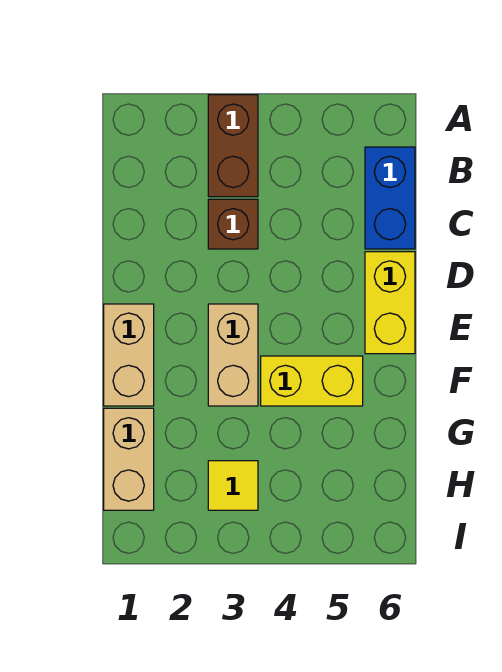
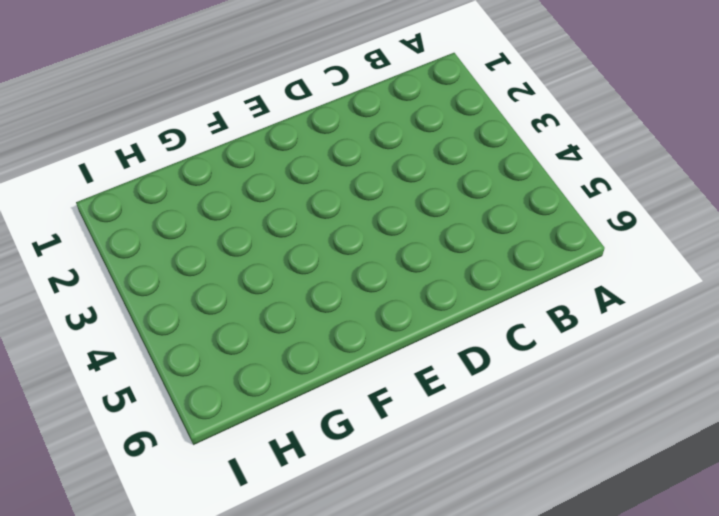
none -> brown brick A3:B3 level 1
none -> blue brick B6:C6 level 1

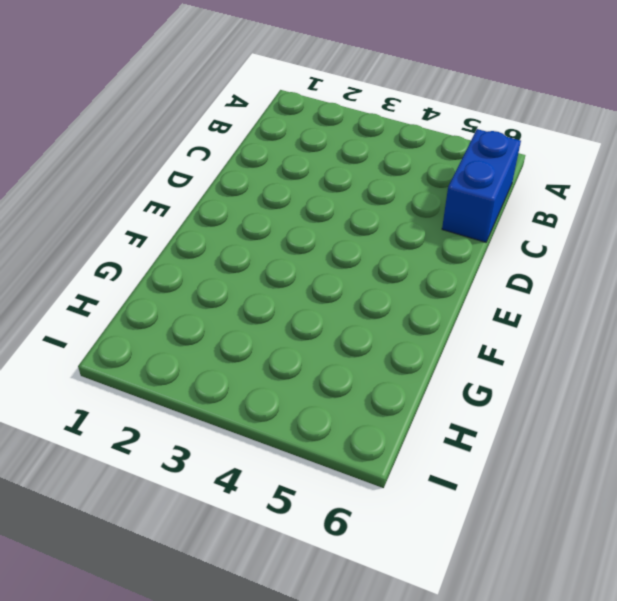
none -> brown brick A3:B3 level 1
none -> brown brick C3 level 1

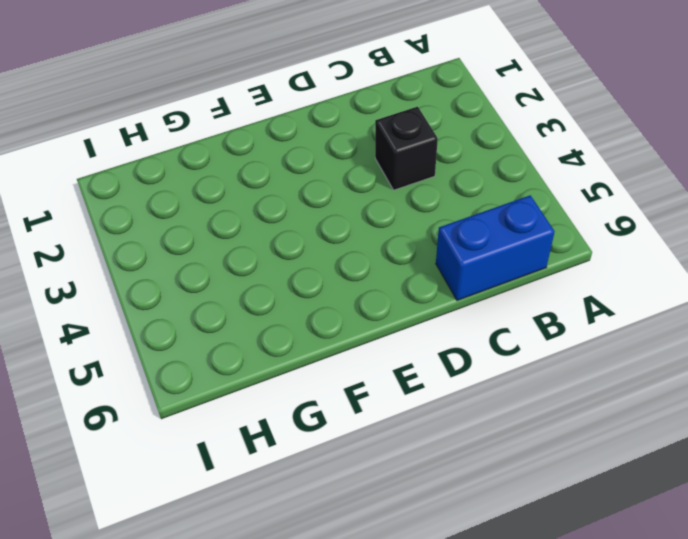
black brick C3 level 1 -> brown brick C3 level 1
none -> brown brick A3:B3 level 1
none -> yellow brick D6:E6 level 1

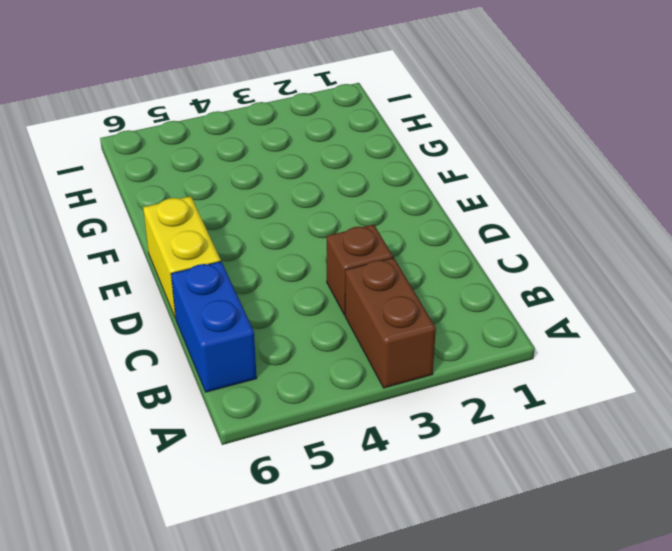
none -> tan brick E1:F1 level 1
none -> tan brick E3:F3 level 1

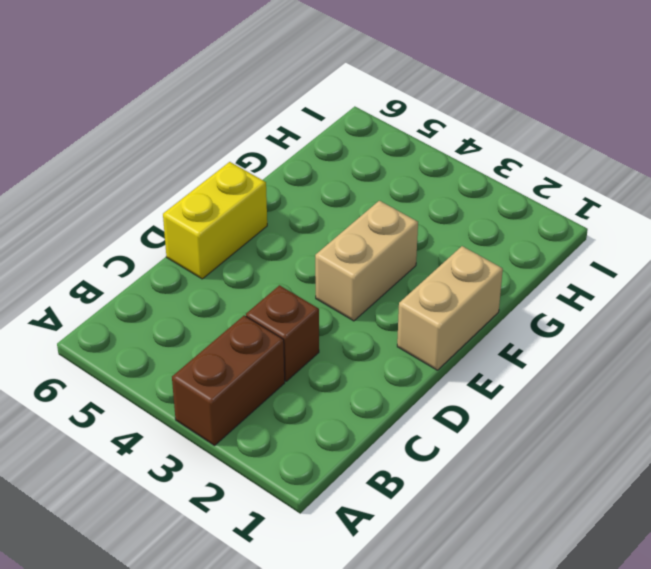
none -> blue brick B6:C6 level 1
none -> yellow brick F4:F5 level 1

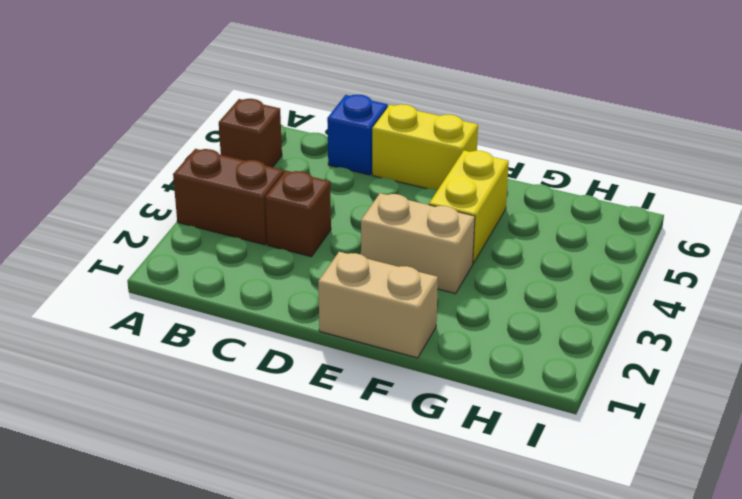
brown brick A5 level 1 -> none
blue brick C6 level 1 -> blue brick B6:C6 level 1
none -> tan brick G1:H1 level 1
none -> yellow tile H3 level 1

